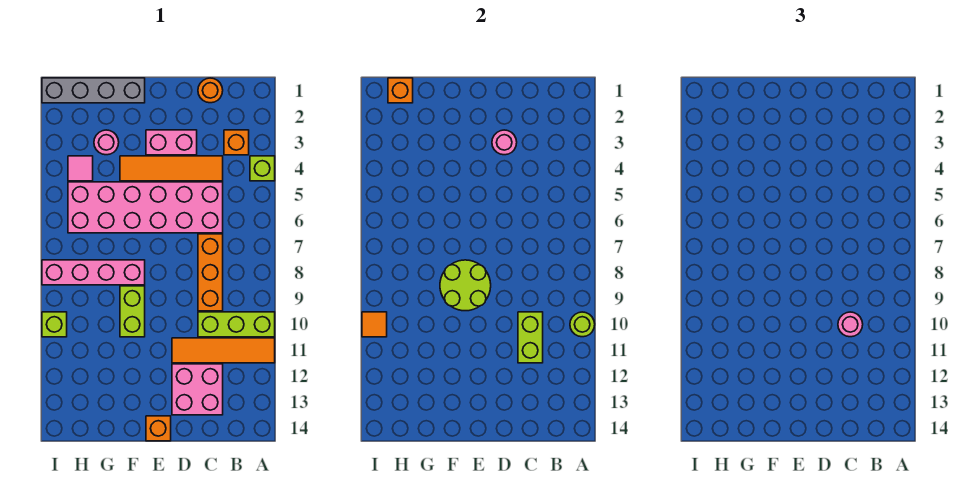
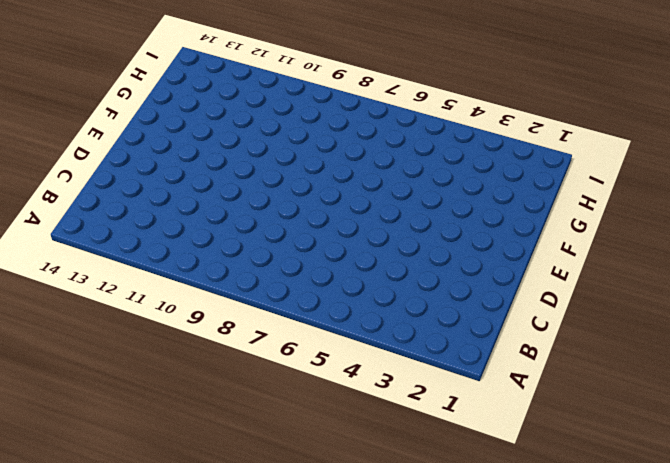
none -> lime brick A4 level 1
none -> lime brick A10:C10 level 1
none -> orange tile A11:D11 level 1

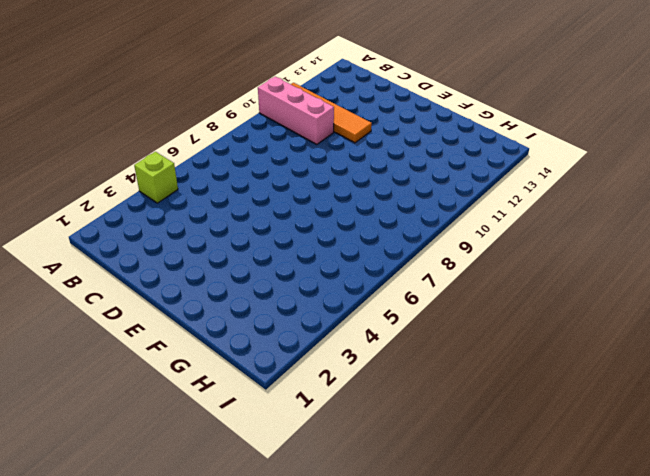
pink brick A10:C10 level 1 -> lime brick A10:C10 level 1
none -> orange brick B3 level 1
none -> orange round brick C1 level 1
none -> orange tile C4:F4 level 1

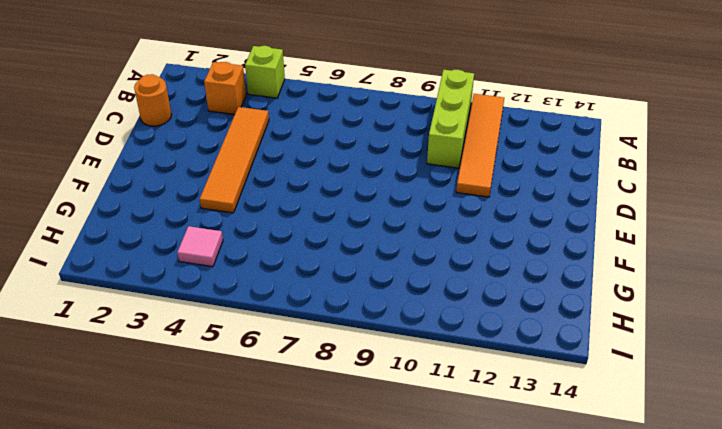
none -> pink brick C5:H6 level 1
none -> orange brick C7:C9 level 1
none -> pink brick C12:D13 level 1

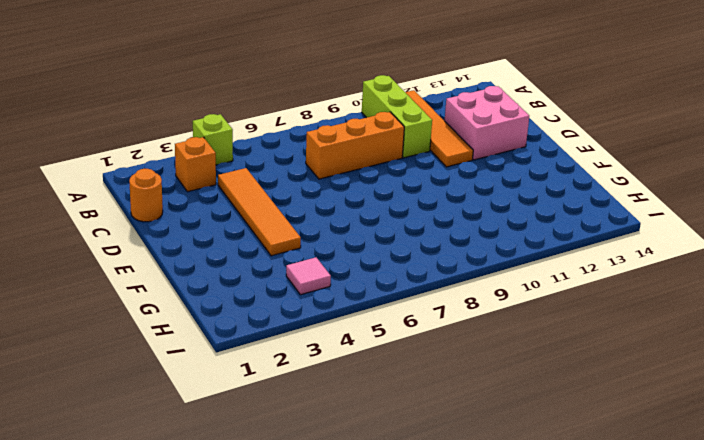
none -> pink brick C5:H6 level 1
none -> pink brick D3:E3 level 1
none -> orange brick E14 level 1

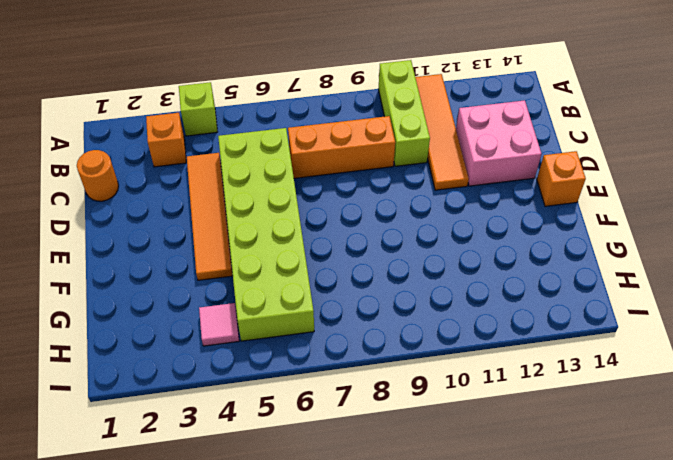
lime brick C5:H6 level 1 -> pink brick C5:H6 level 1
none -> pink brick D3:E3 level 1
none -> grey brick F1:I1 level 1
none -> pink brick F8:I8 level 1

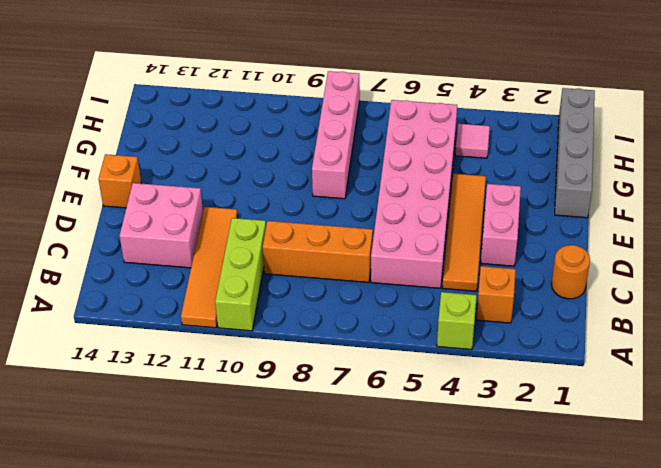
none -> lime brick F9:F10 level 1
none -> pink round brick G3 level 1
none -> lime brick I10 level 1

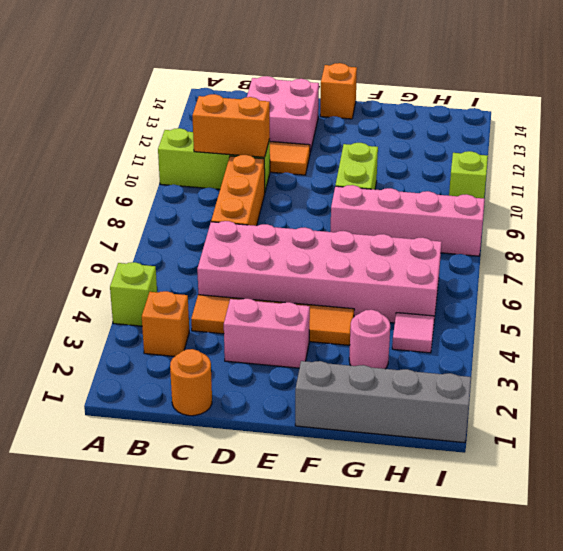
orange brick B10:C10 level 2 -> lime brick C10:C11 level 2
none -> lime round brick A10 level 2
none -> pink round brick D3 level 2
none -> lime round brick E8:F9 level 2

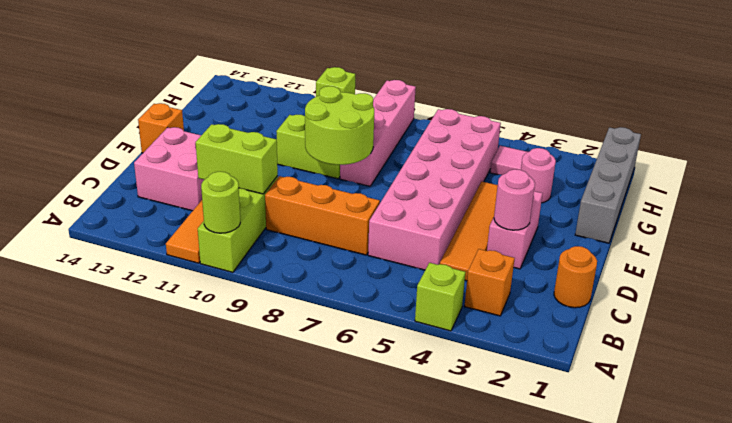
none -> orange brick H1 level 2
none -> orange tile I10 level 2
none -> pink round brick C10 level 3

